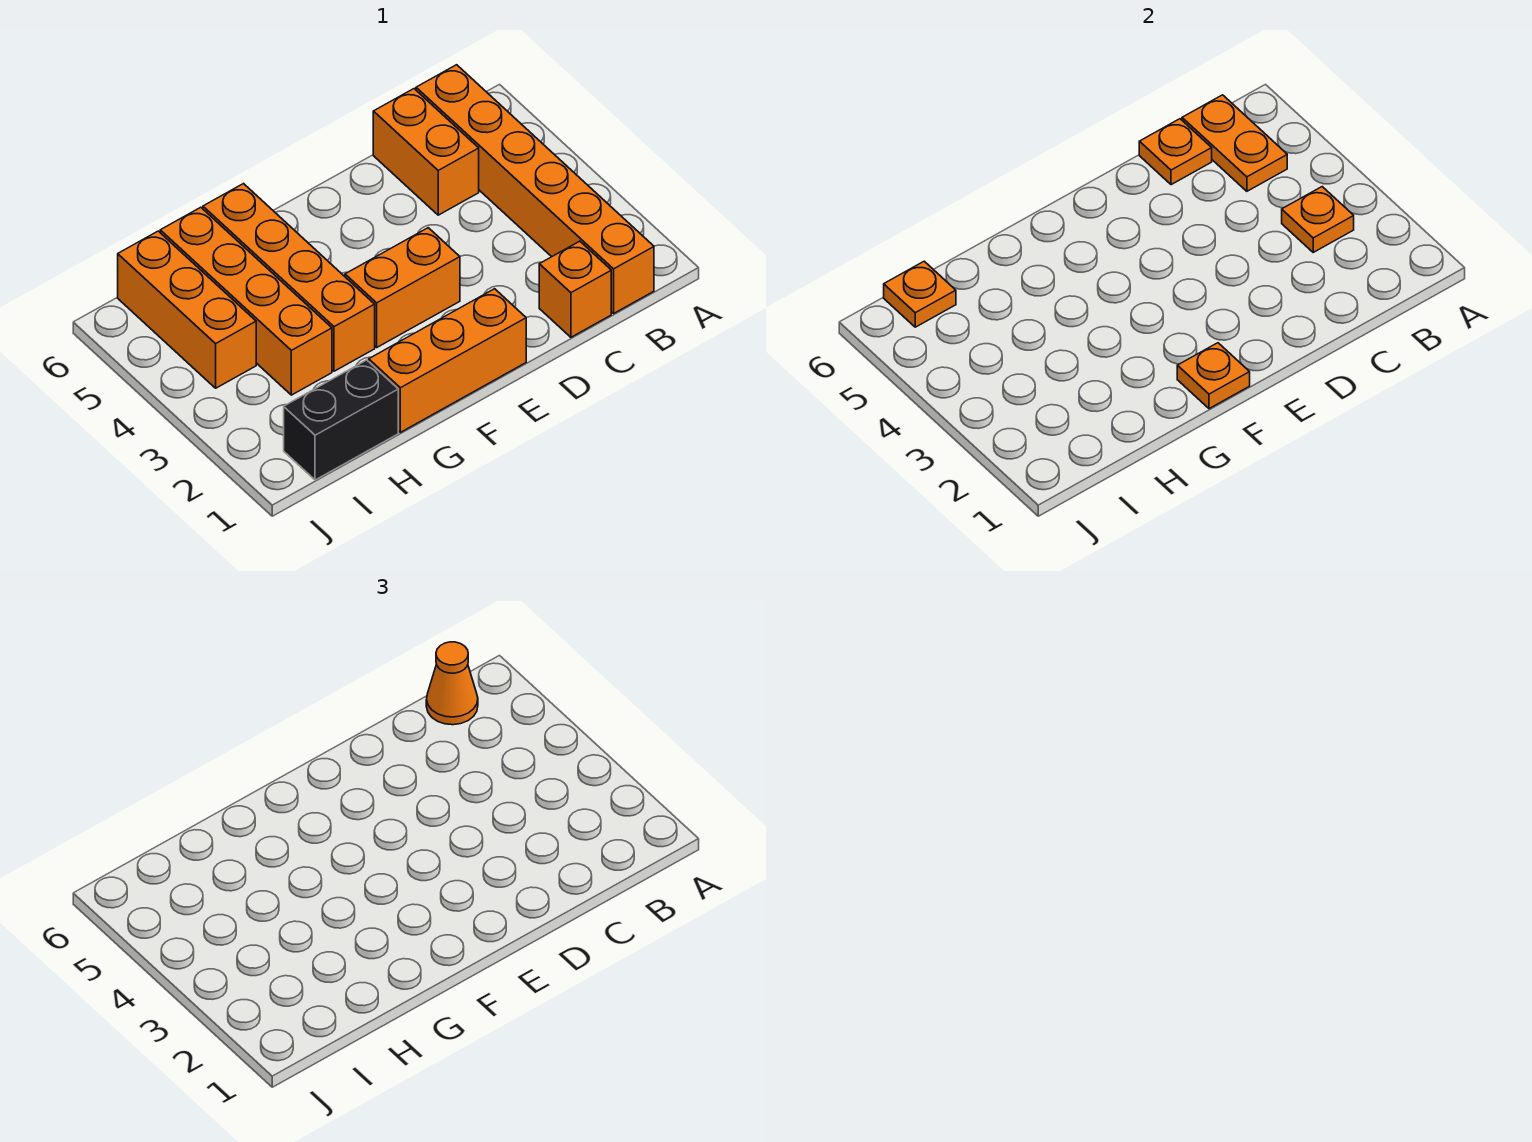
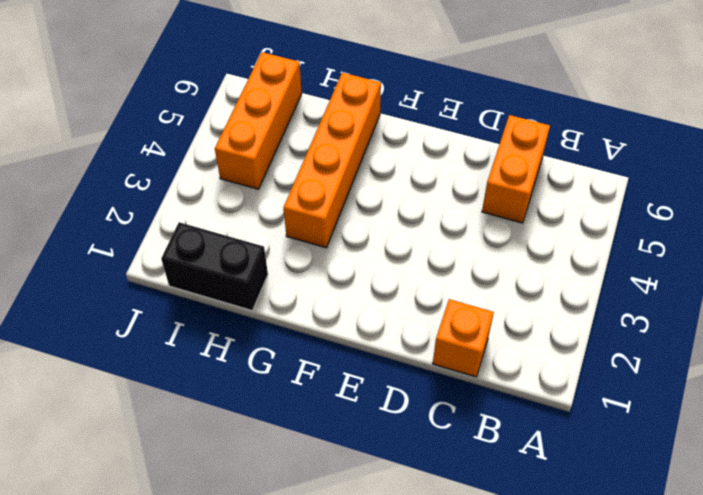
none -> orange brick B1:B6 level 1
none -> orange brick E1:G1 level 1
none -> orange brick E3:F3 level 1

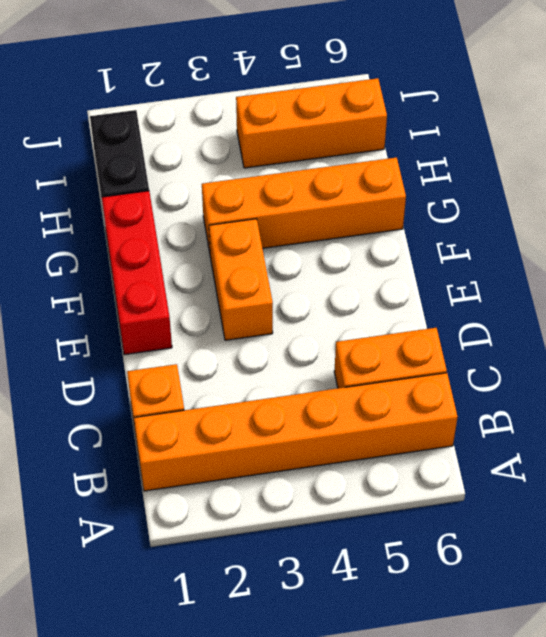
red brick E1:G1 level 1 -> orange brick E1:G1 level 1
none -> orange brick H3:H6 level 1
none -> orange plate B3 level 2
none -> orange plate B5:B6 level 2

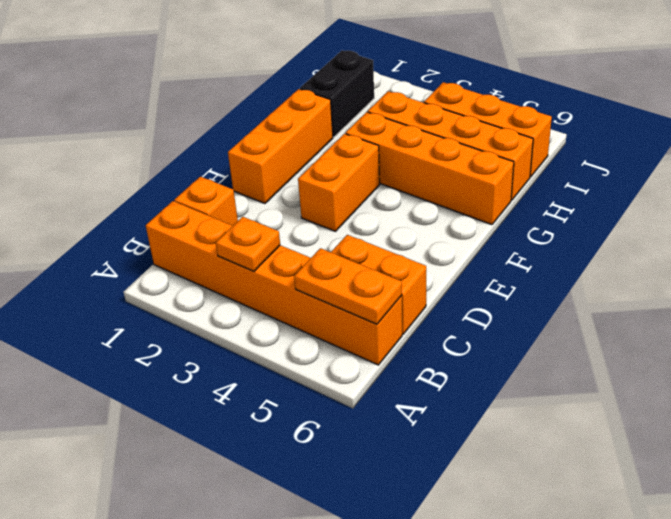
none -> orange plate C6 level 2
none -> orange plate F1 level 2
none -> orange plate I6 level 2

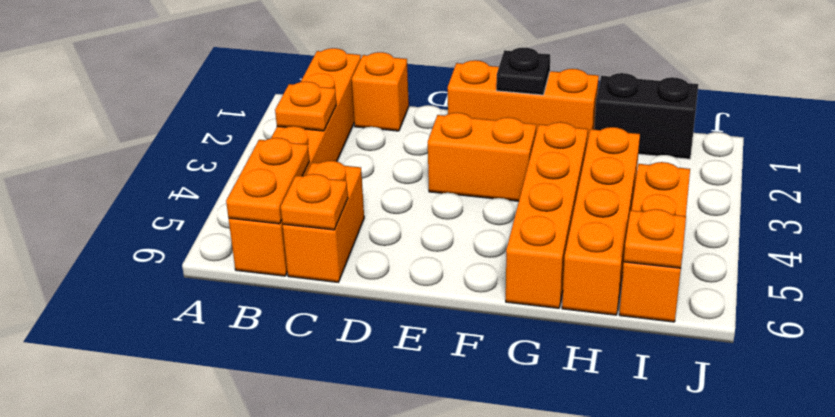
black plate F1 level 2 -> orange plate F1 level 2
none -> orange cone B6 level 3

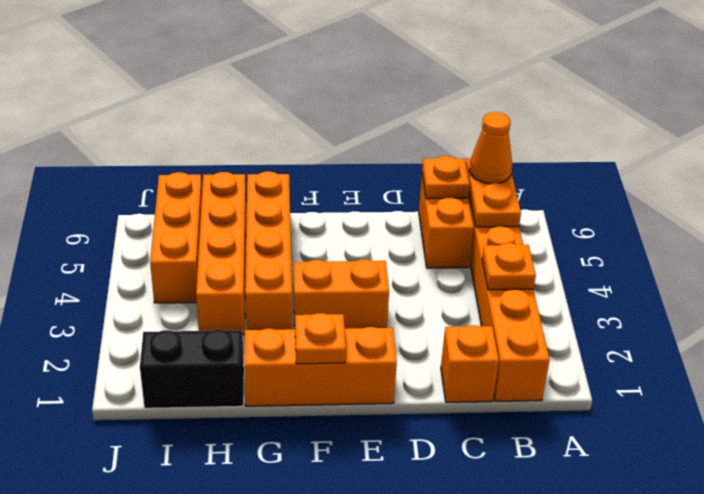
none -> orange plate I6 level 2

